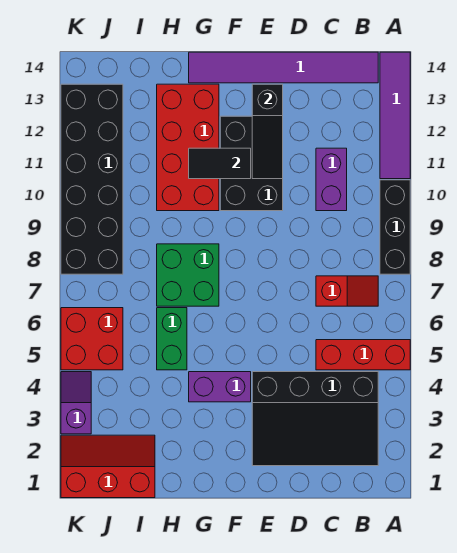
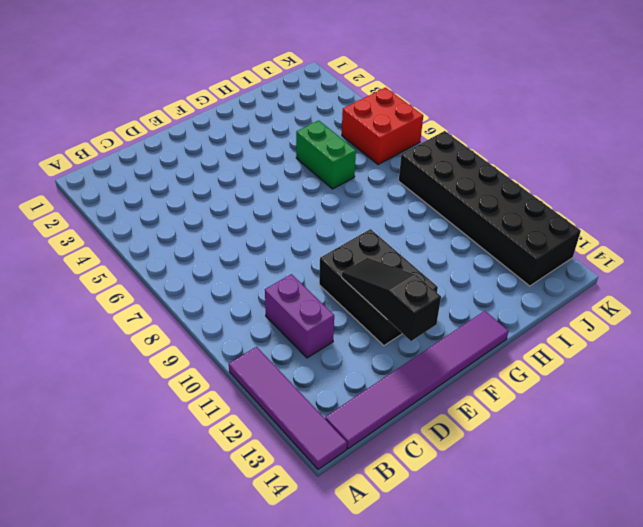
none -> red brick A5:C5 level 1
none -> black brick A8:A10 level 1
none -> black slope B2:E4 level 1 top 4

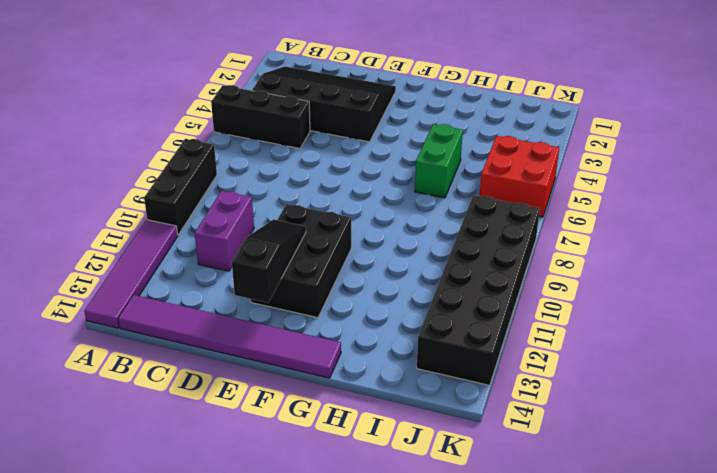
black brick A5:C5 level 1 -> red brick A5:C5 level 1
none -> red slope B7:C7 level 1 top C
none -> purple brick F4:G4 level 1
none -> green brick G7:H8 level 1

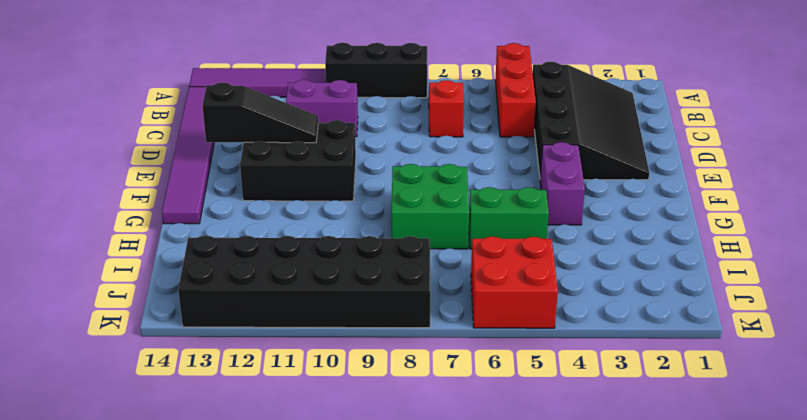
none -> red brick G10:H13 level 1
none -> red slope I1:K2 level 1 top 1
none -> purple slope K3:K4 level 1 top 3

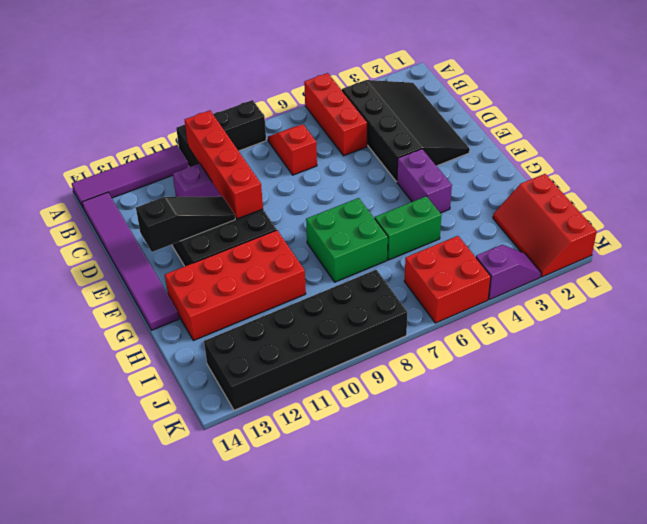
red brick B10:E10 level 2 -> none
purple slope K3:K4 level 1 top 4 -> purple slope K3:K4 level 1 top 3
none -> black tile F11:G11 level 2

